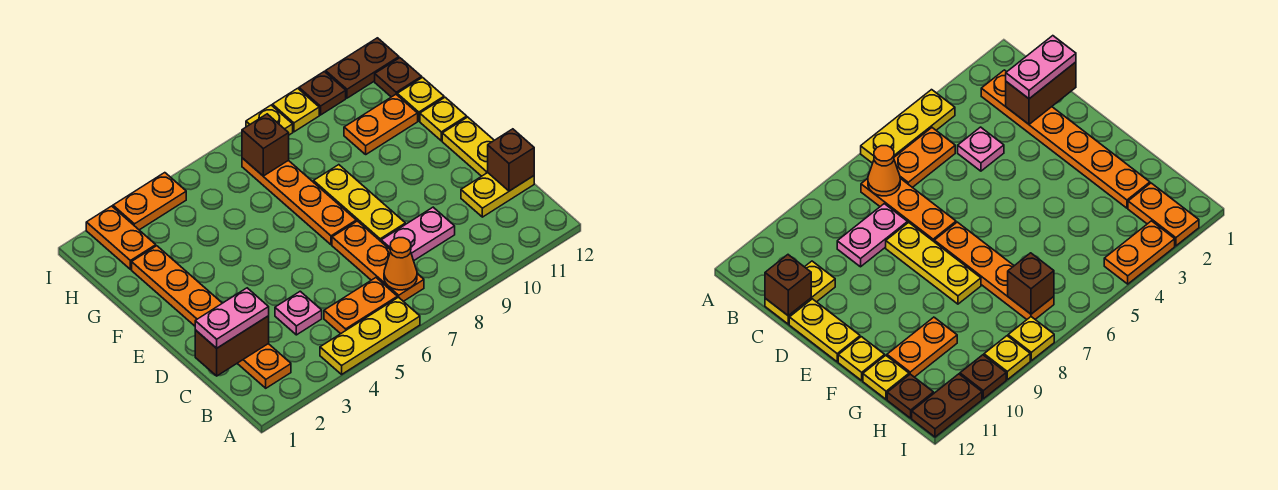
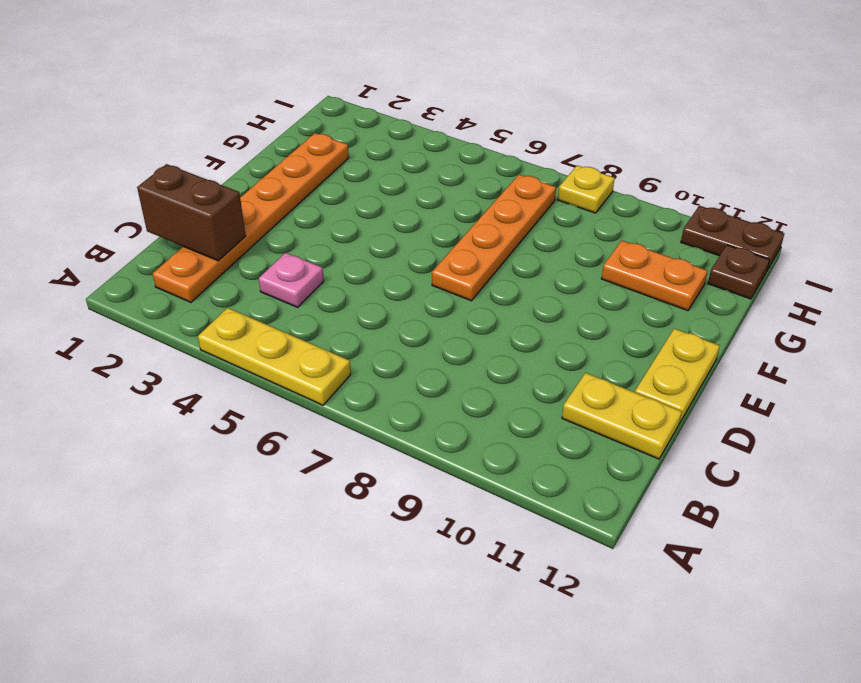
none -> orange plate B5:B6 level 1
none -> orange plate B7:D7 level 1
none -> pink plate C8:C9 level 1

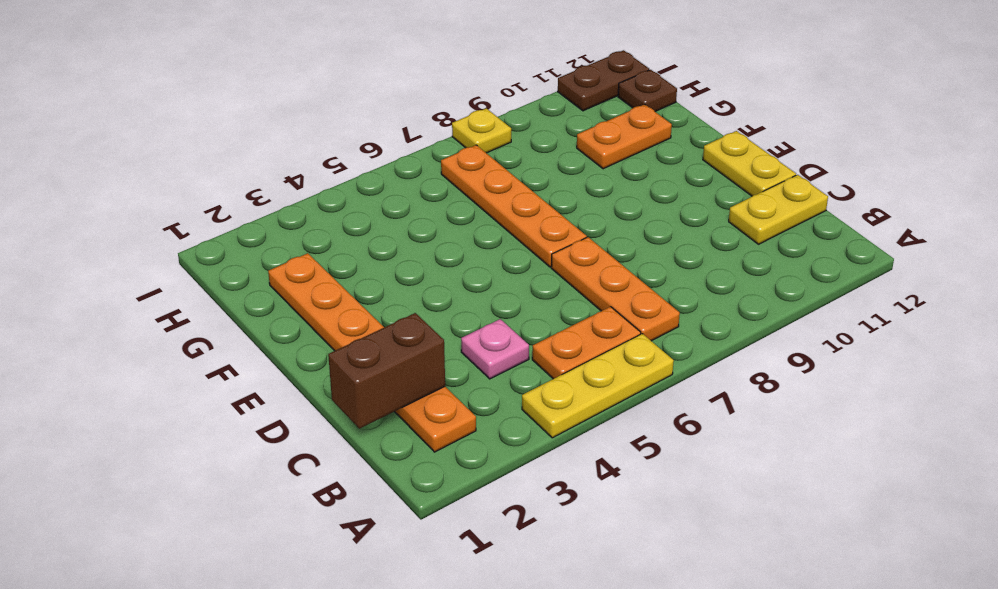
none -> pink plate C8:C9 level 1
none -> yellow plate D8:F8 level 1
none -> yellow plate F12 level 1

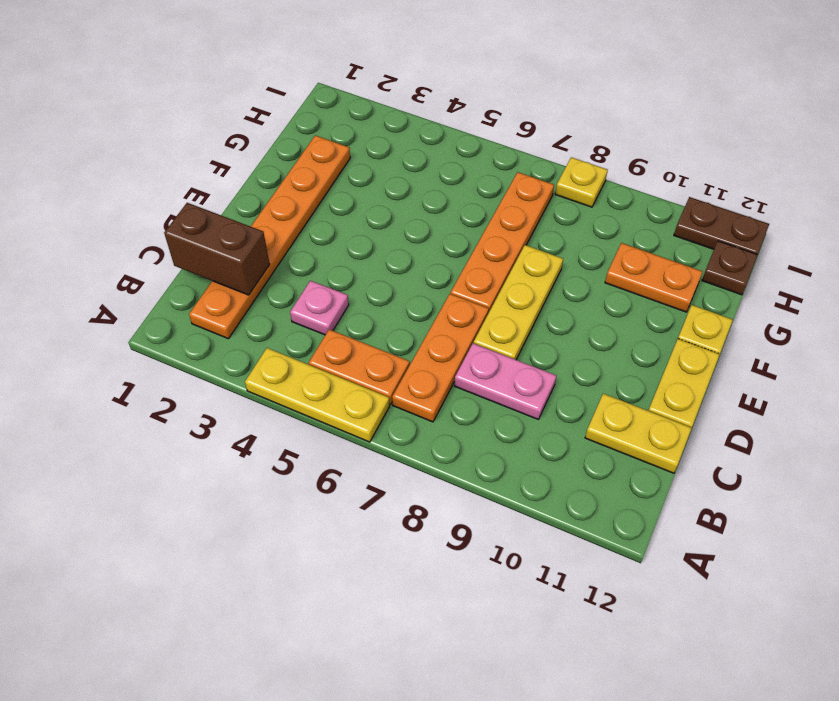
none -> yellow plate G12 level 1
none -> orange plate H2:I2 level 1
none -> orange plate I3:I4 level 1

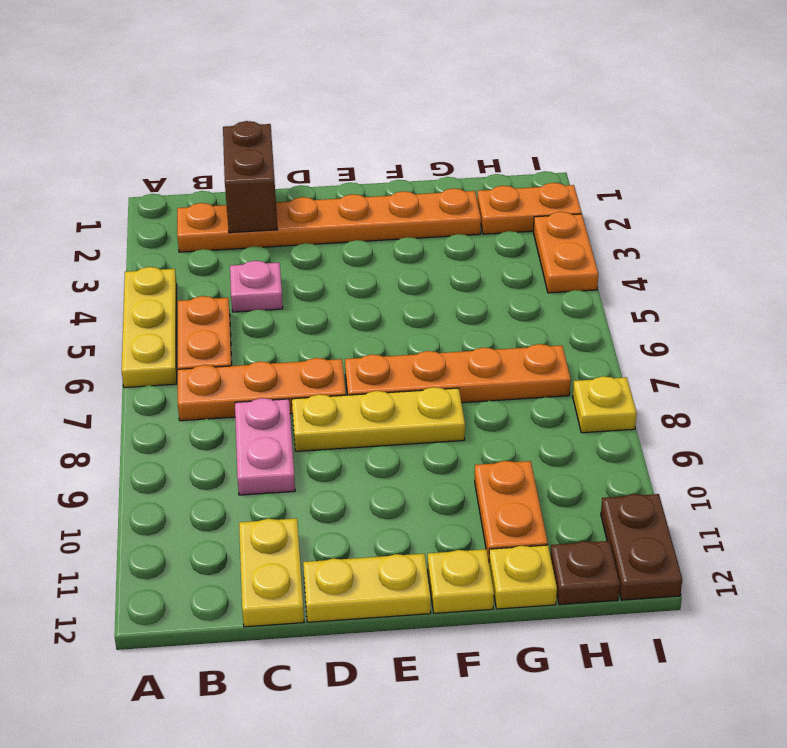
none -> yellow plate I9 level 1
none -> brown plate I10 level 1
none -> orange cone B7 level 2

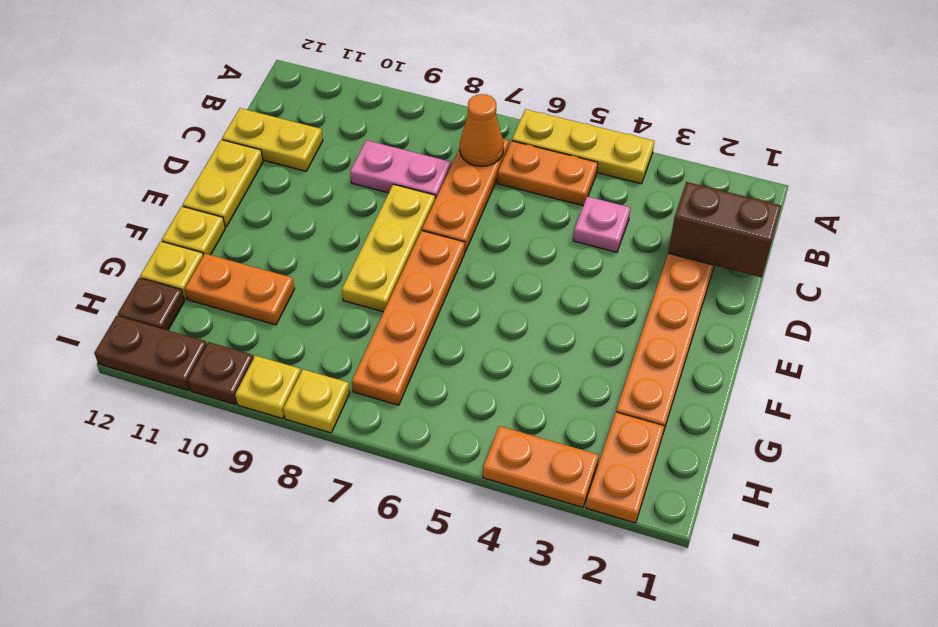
none -> brown brick C12 level 2
none -> brown brick H7 level 2
none -> pink plate C1:C2 level 3

